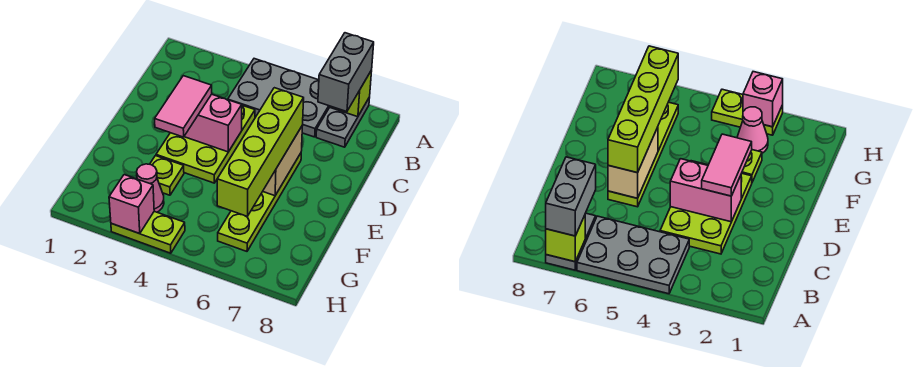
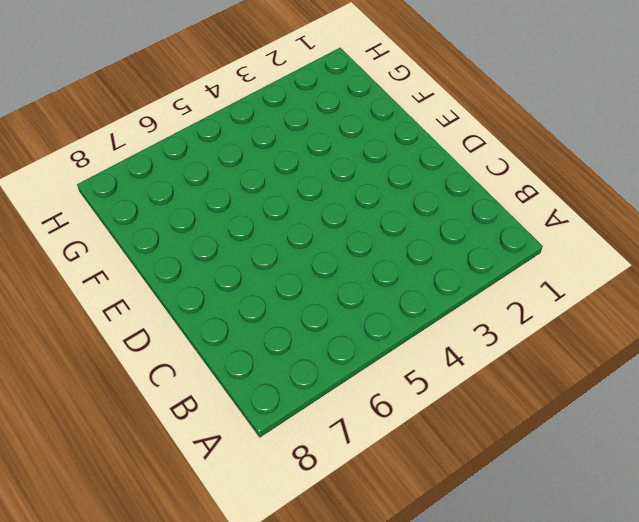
none -> grey plate A4:B6 level 1
none -> grey plate A7:B7 level 1
none -> lime plate C3:E4 level 1

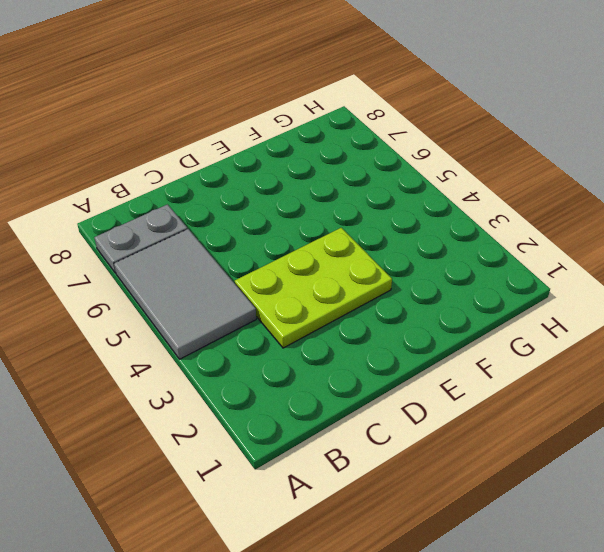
grey tile A4:B6 level 1 -> grey plate A4:B6 level 1
none -> lime plate D6:G6 level 1
none -> lime plate F3 level 1
none -> pink cone G3 level 1

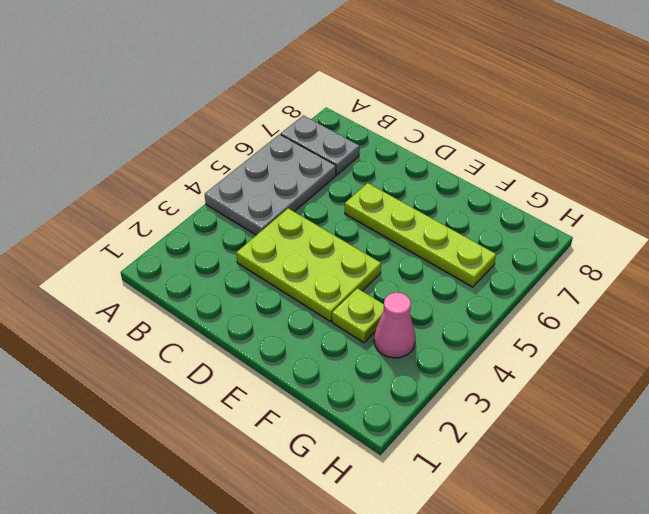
none -> lime plate H3:H4 level 1
none -> lime brick A7 level 2
none -> pink brick D3:D4 level 2

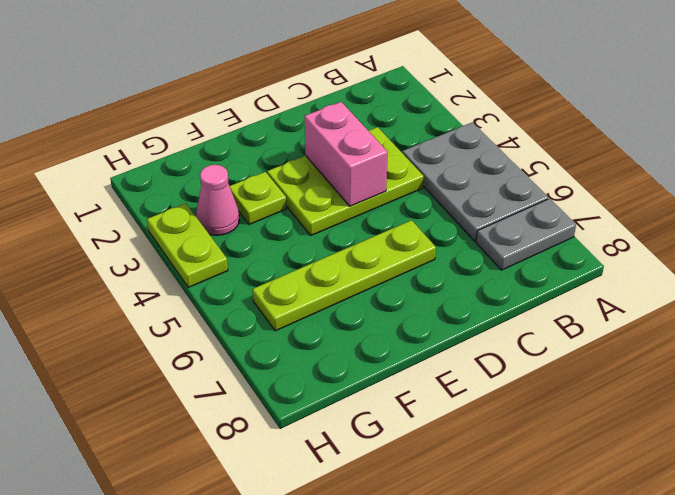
none -> lime brick A7 level 2
none -> tan brick D6:E6 level 2
none -> pink brick H3 level 2

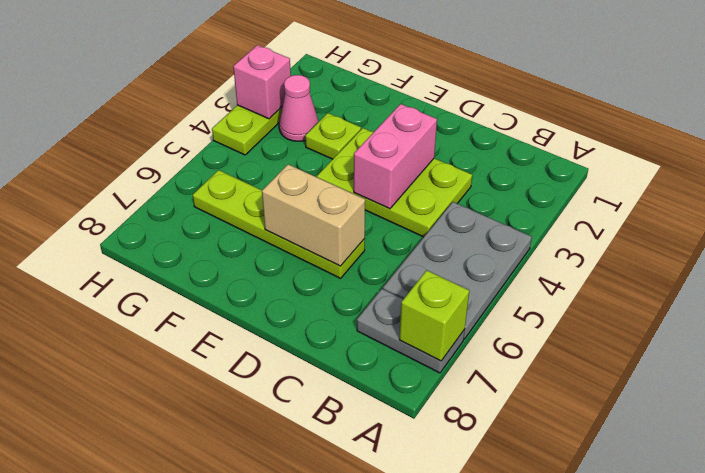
none -> grey brick A7:B7 level 3
none -> pink tile D3:E3 level 3
none -> lime brick D6:G6 level 3

